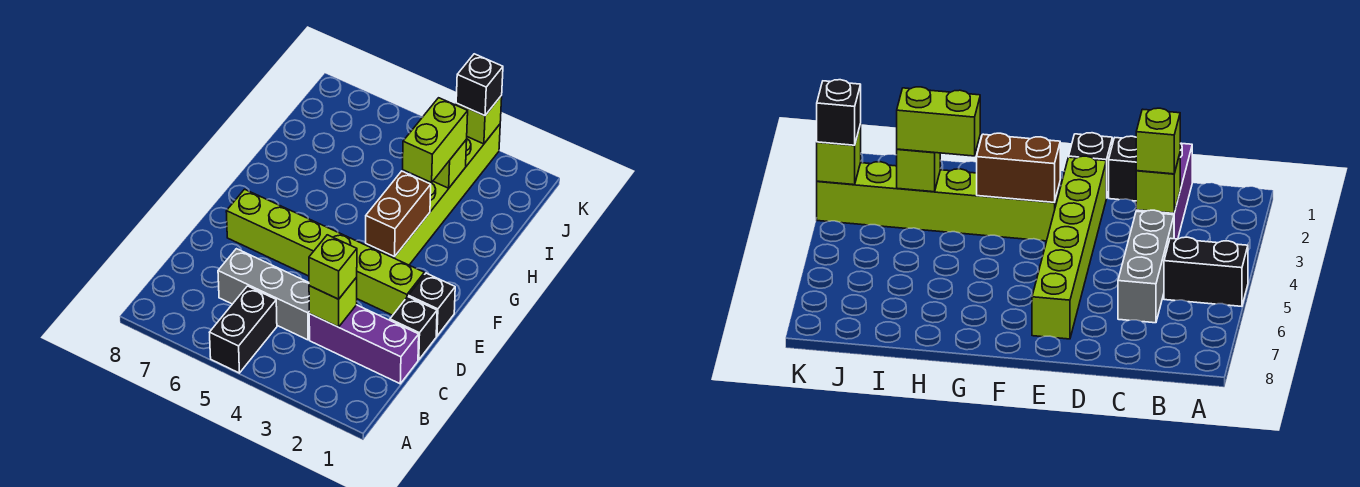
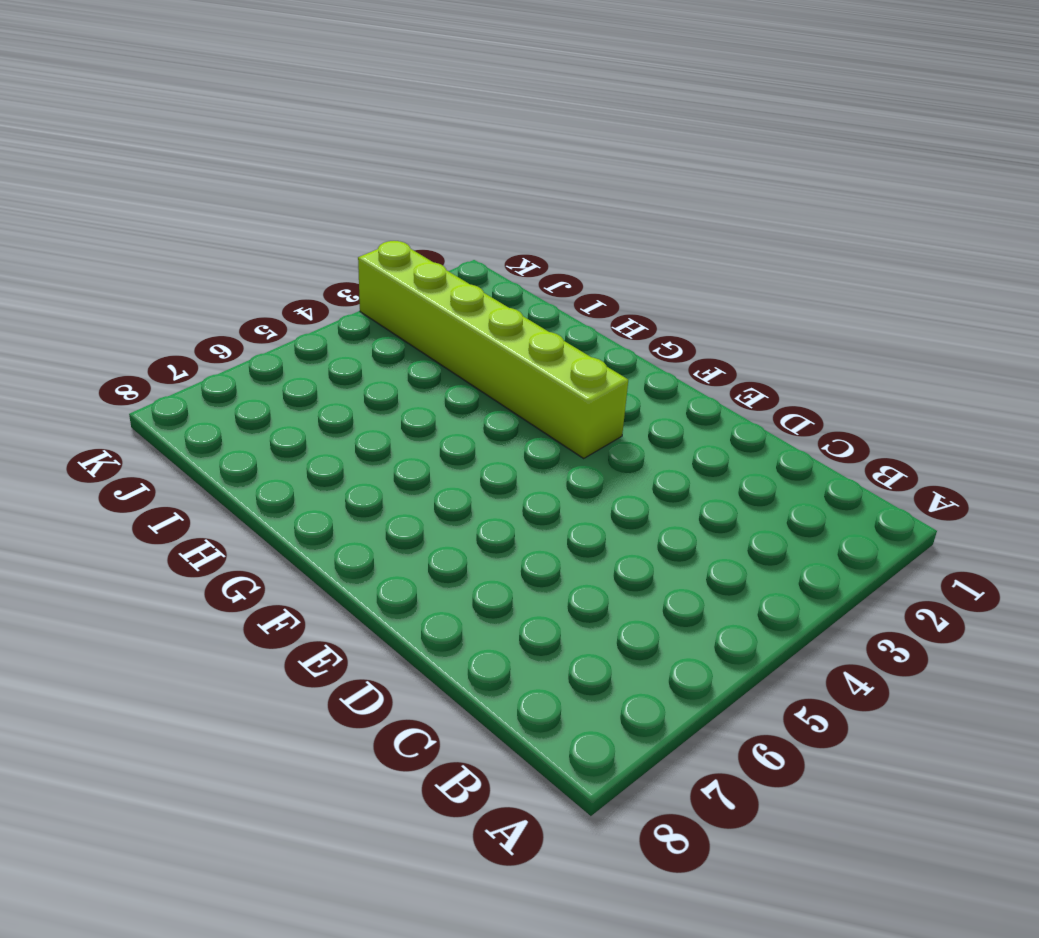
none -> black brick A5:B5 level 1
none -> purple brick C1:C3 level 1
none -> grey brick C4:C6 level 1

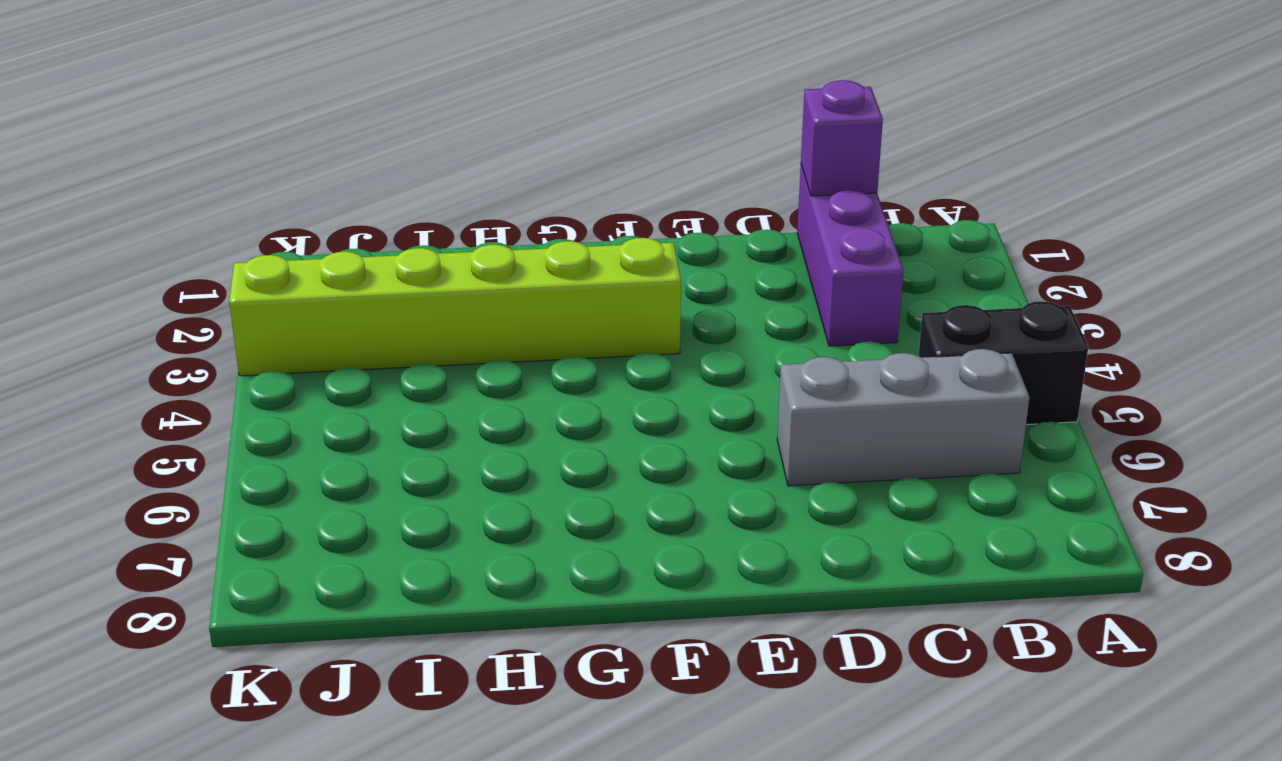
grey brick B6:D6 level 1 -> grey brick C4:C6 level 1
purple brick C1 level 2 -> none
none -> black brick D1 level 1
none -> black brick E1 level 1
none -> lime brick E2:E7 level 1

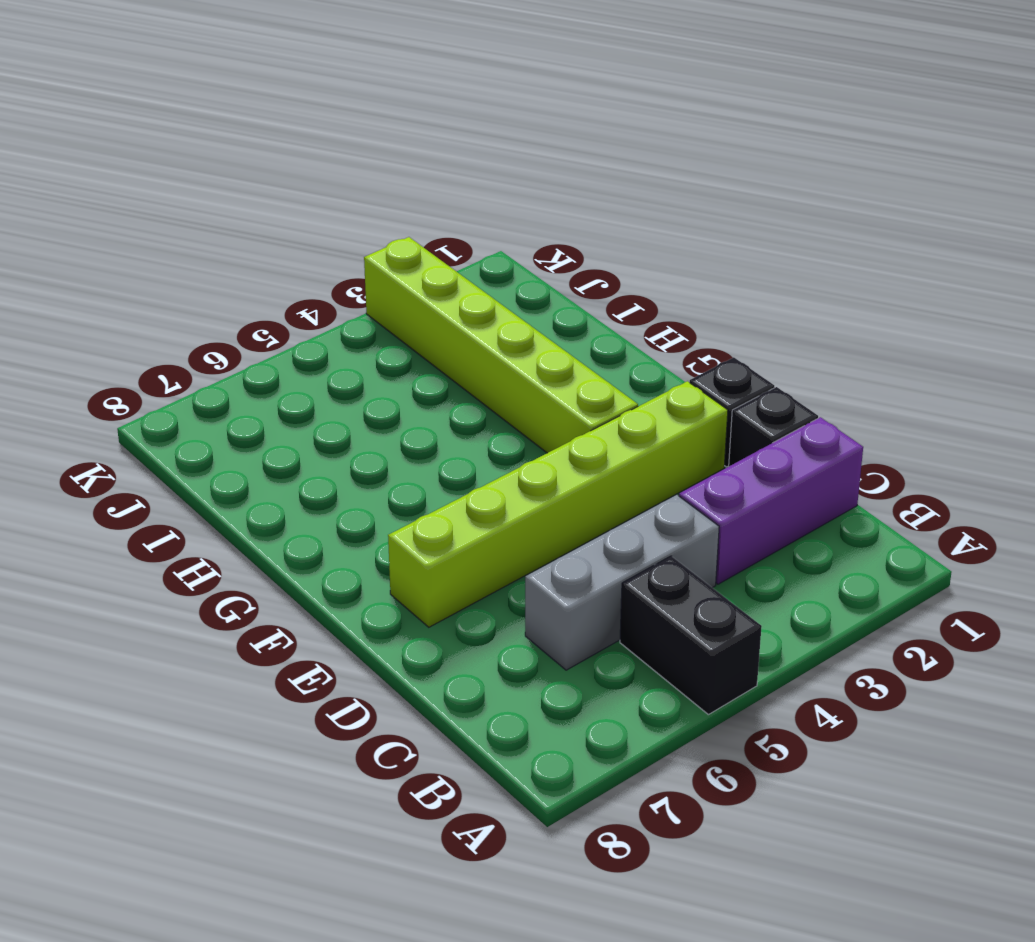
none -> lime brick C3 level 2
none -> brown brick F3:G3 level 2
none -> lime brick I3 level 2

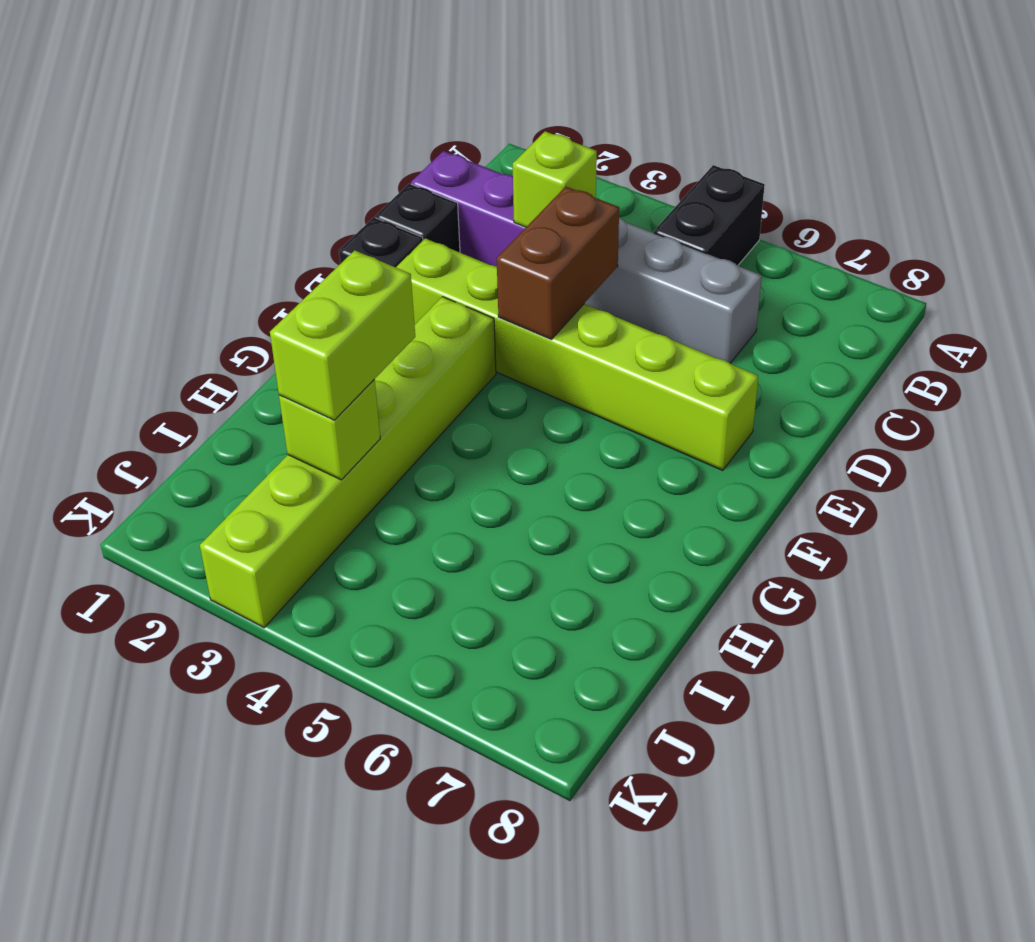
brown brick D4:E4 level 2 -> brown brick F3:G3 level 2
none -> lime brick K3 level 2
none -> lime brick C3 level 3
none -> black brick K3 level 3

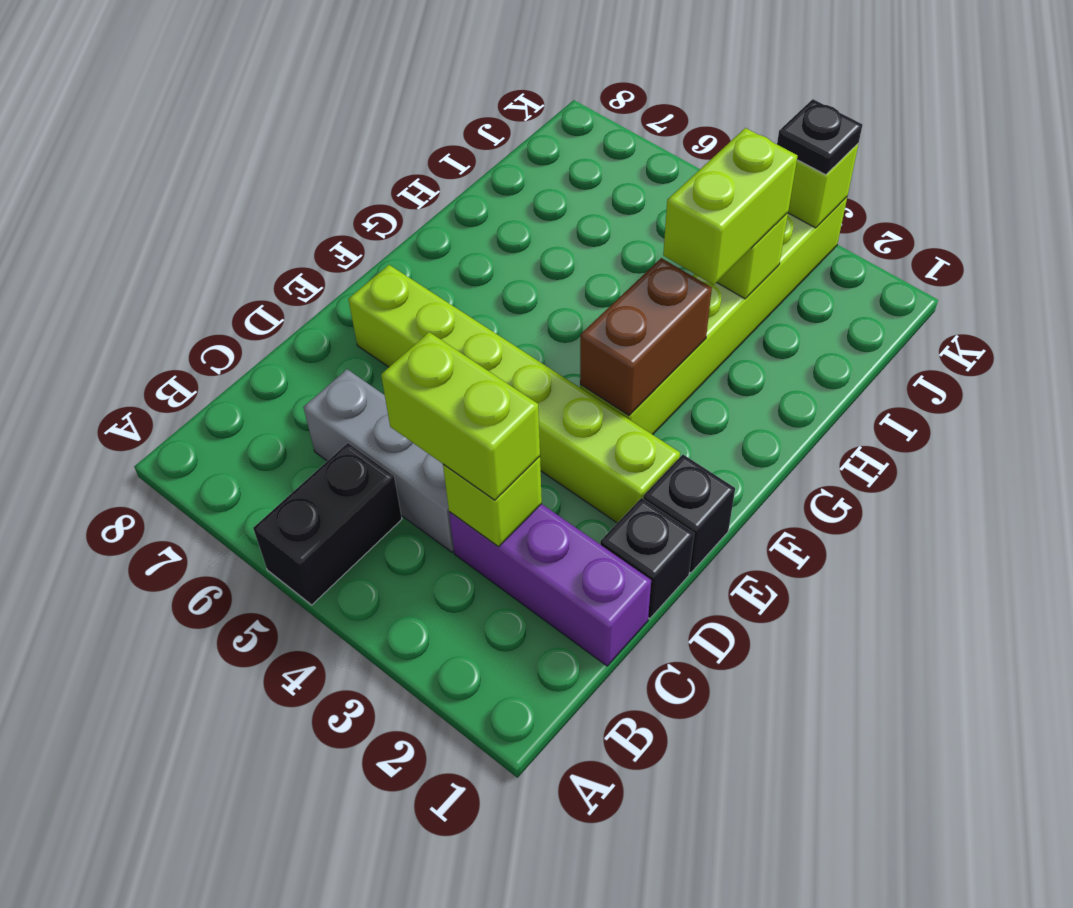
lime brick C3:C4 level 3 -> lime brick C3 level 3
black plate K3 level 3 -> black brick K3 level 3

